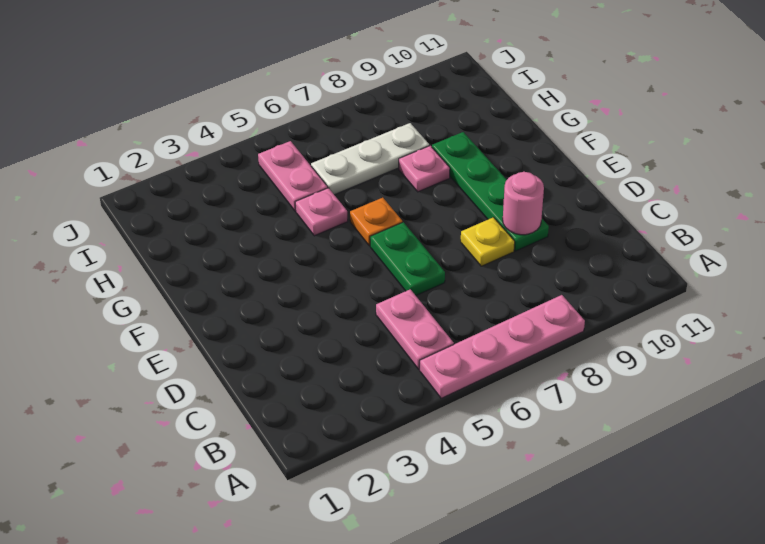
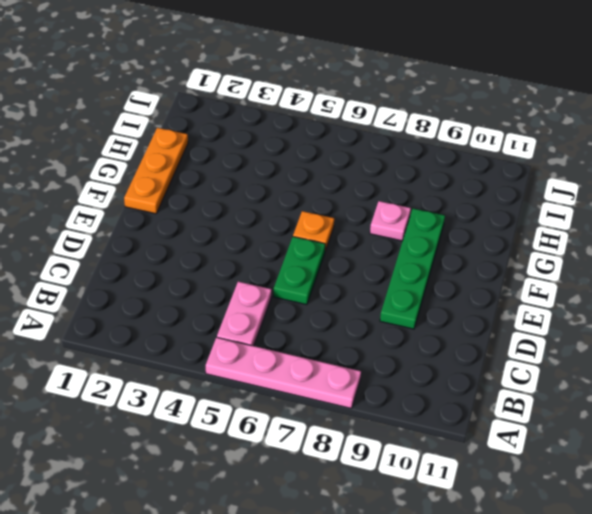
orange plate F1:H1 level 1 -> none
none -> yellow plate D8 level 1
none -> pink plate G5 level 1

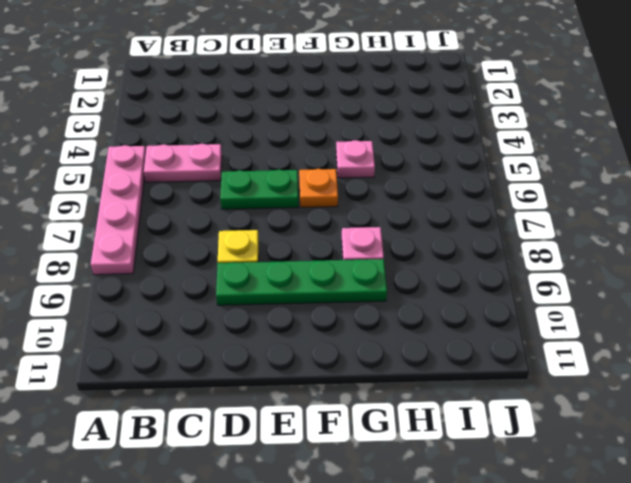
none -> pink plate H5:I5 level 1
none -> white plate H6:H8 level 1

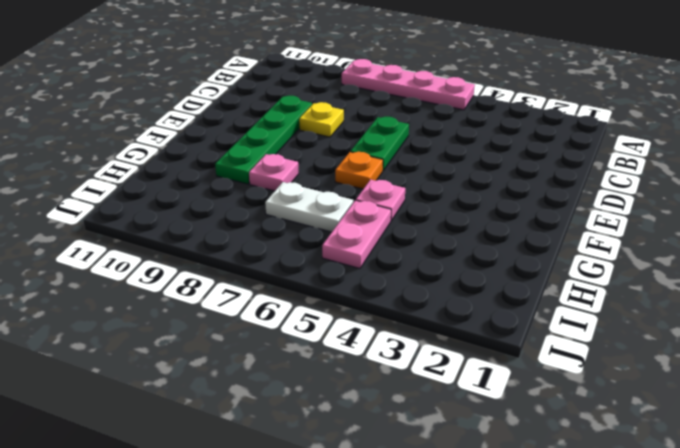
white plate H6:H7 level 1 -> white plate H6:H8 level 1
none -> pink plate B5:C5 level 1
none -> pink round brick D9 level 2

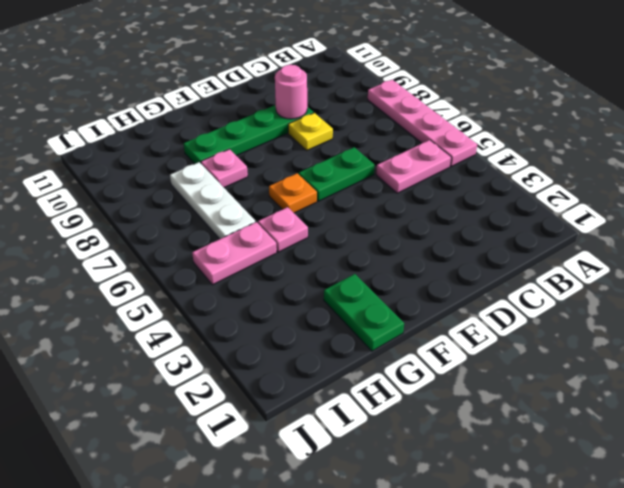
green plate G1:G2 level 1 -> none

